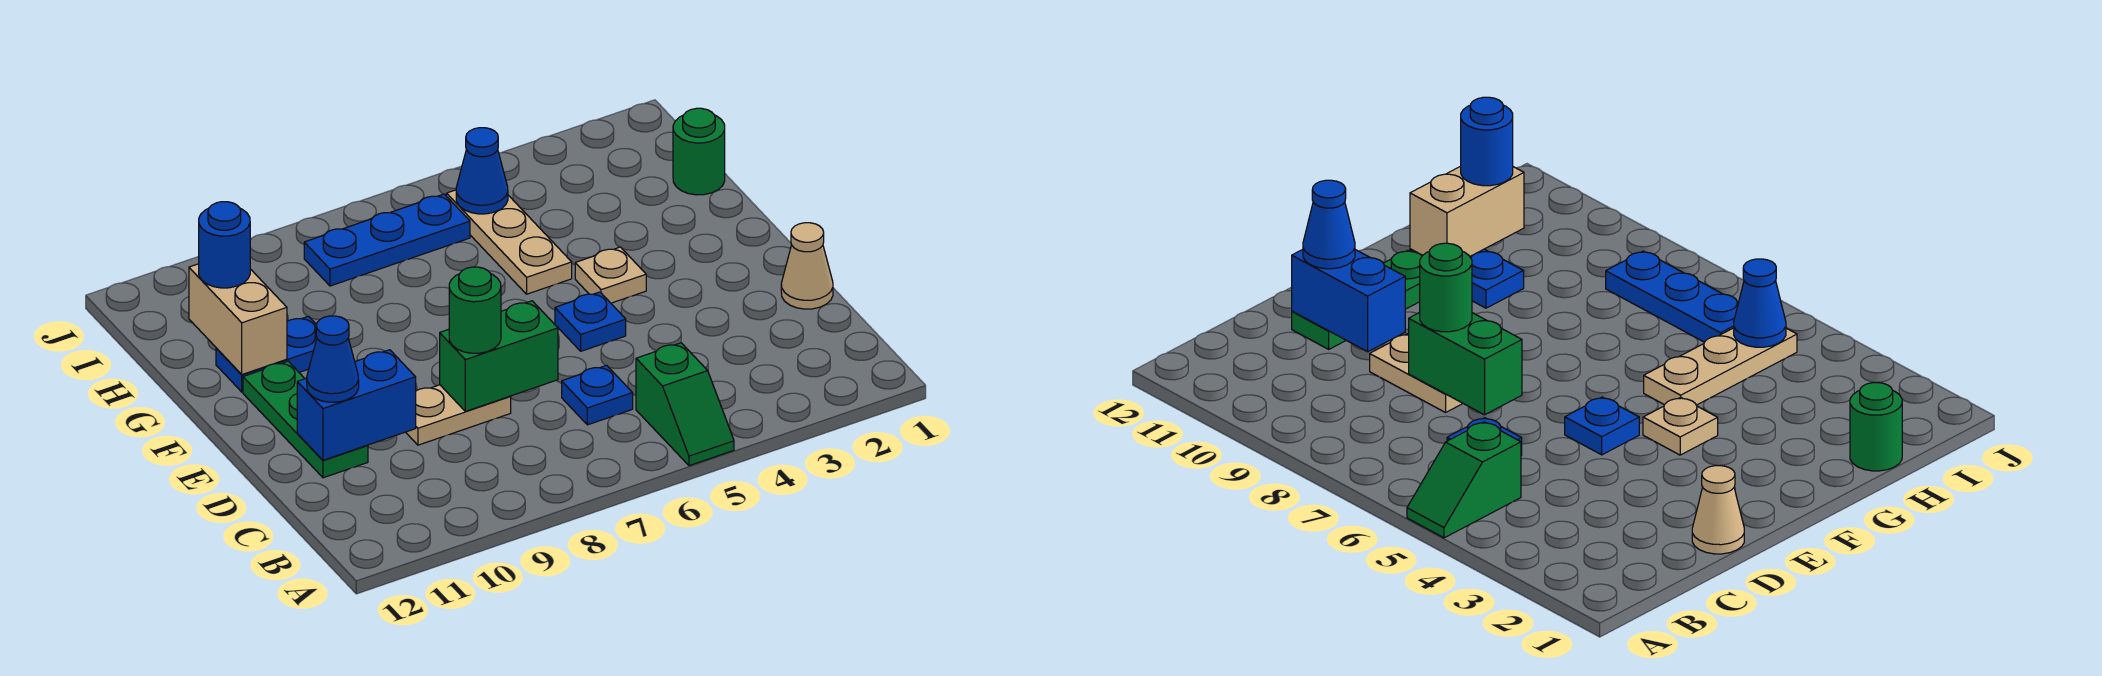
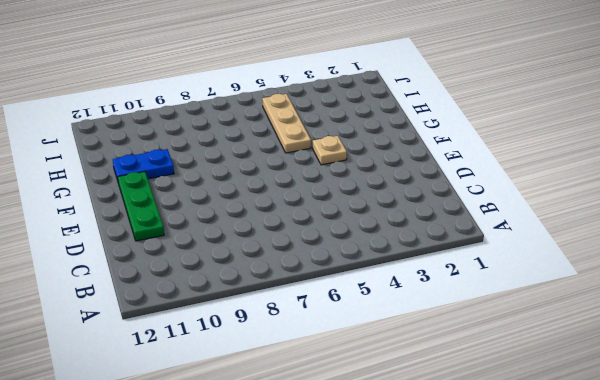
none -> green slope A5:B5 level 1 top B
none -> blue plate C6 level 1
none -> tan cone D1 level 1

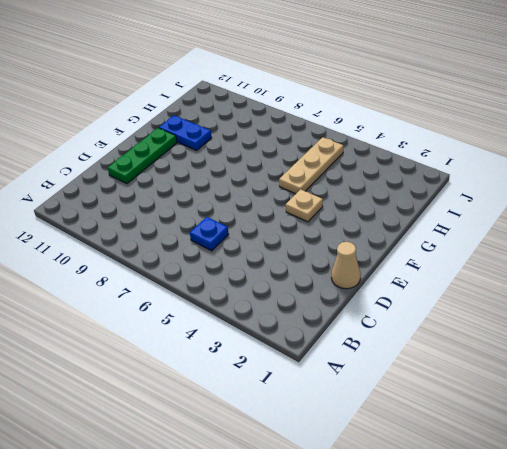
none -> green slope A5:B5 level 1 top B
none -> tan plate D8:D9 level 1
none -> blue plate E5 level 1

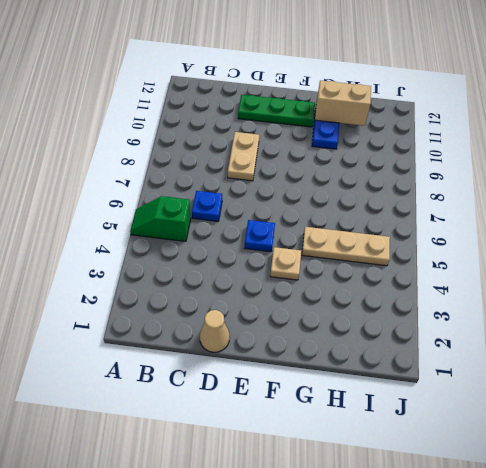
none -> green round brick H1 level 1
none -> blue plate I6:I8 level 1
none -> green brick D7:D8 level 2

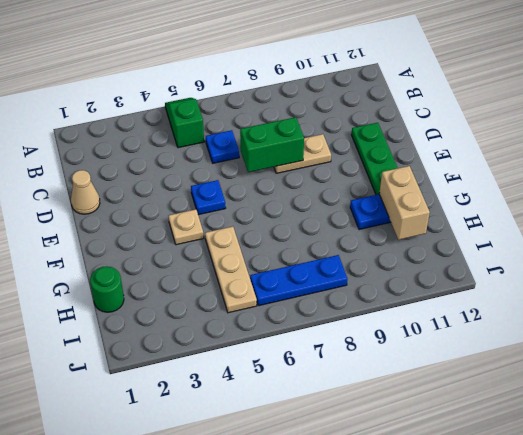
none -> blue brick D10:D11 level 2
none -> blue cone I5 level 2
none -> green round brick D8 level 3

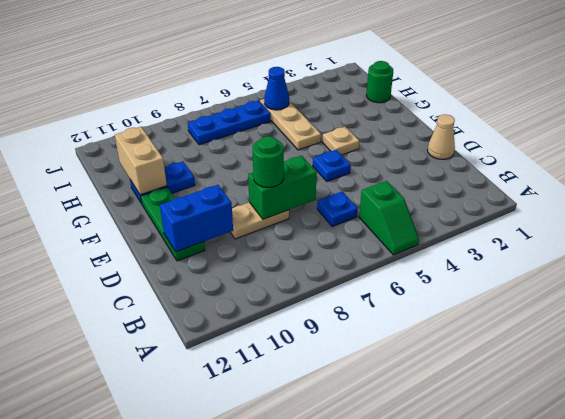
none -> blue cone D11 level 3
none -> blue round brick H11 level 3

